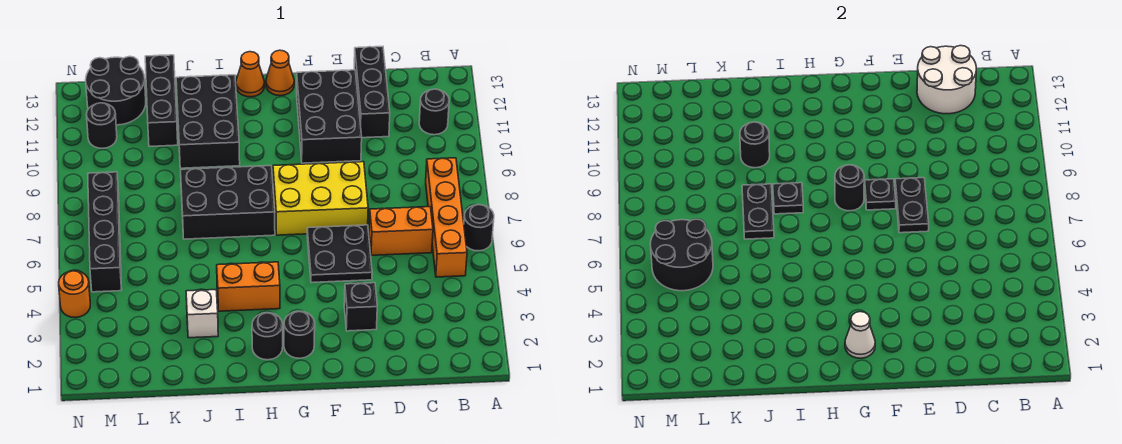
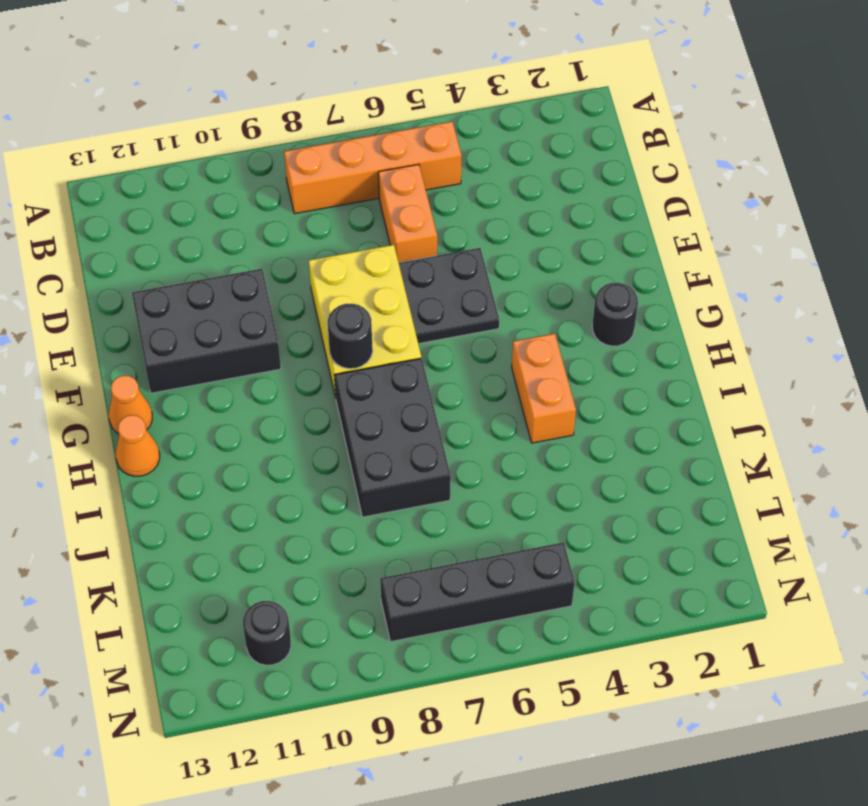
none -> black round brick A6 level 1
none -> black round brick B11 level 1
none -> black brick D11:D13 level 1
none -> black brick E3 level 1

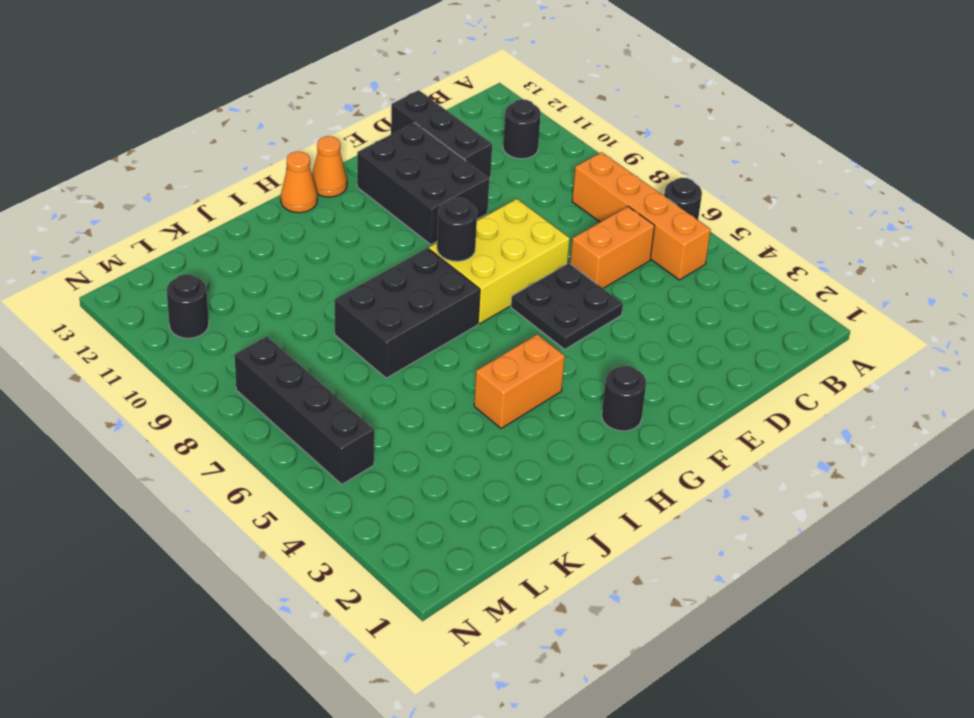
none -> black brick E3 level 1
none -> black round brick H2 level 1
none -> black brick I10:J12 level 1
none -> white brick J3 level 1

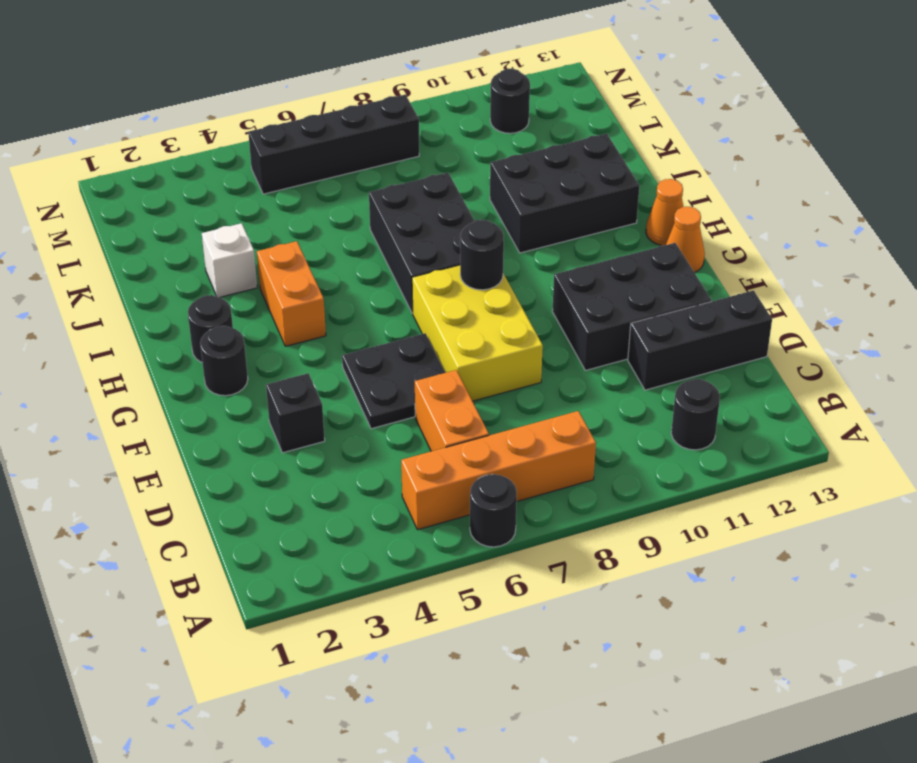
none -> black brick K11:K13 level 1
none -> black round brick L12:M13 level 1
none -> orange round brick N4 level 1
none -> white round brick C12:D13 level 2

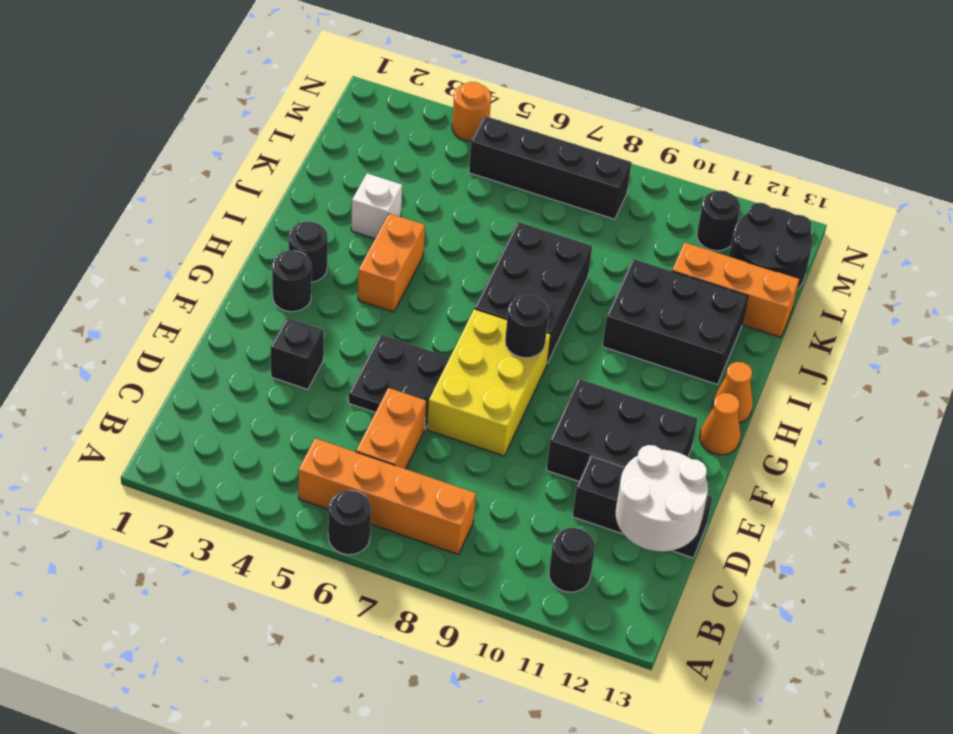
orange brick K11:K13 level 1 -> black brick K11:K13 level 1
none -> black plate E7:E8 level 2
none -> black plate F8 level 2
none -> white cone G2 level 2
none -> black plate I8 level 2

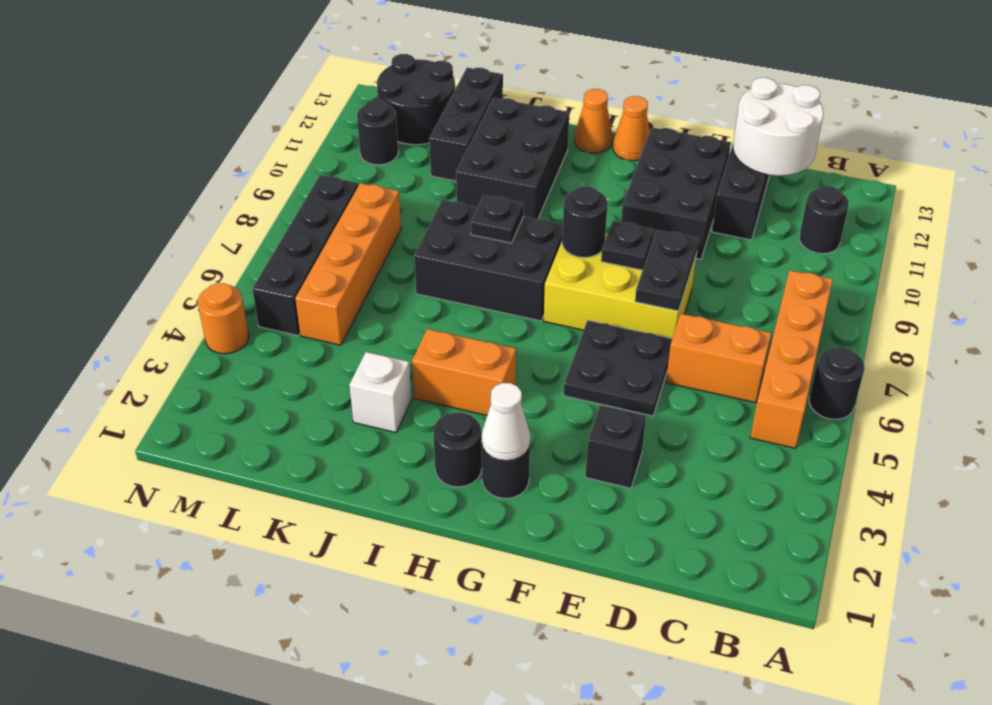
orange brick L5:L8 level 1 -> none
none -> black plate J7:J8 level 2
none -> black round brick J10 level 2
none -> black round brick L5:M6 level 2

